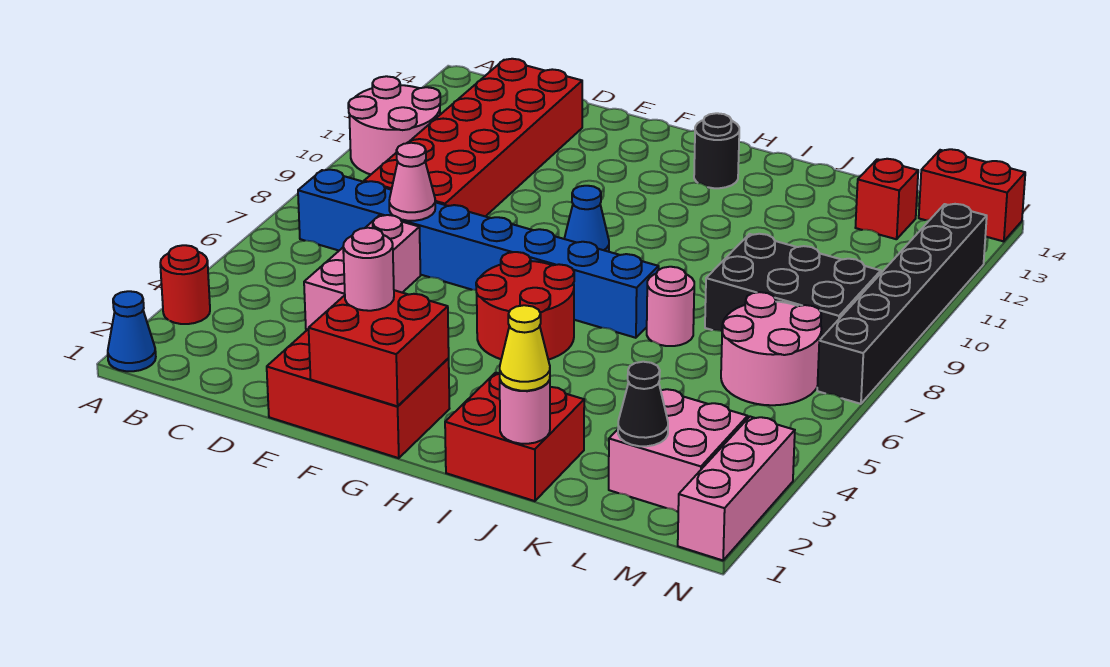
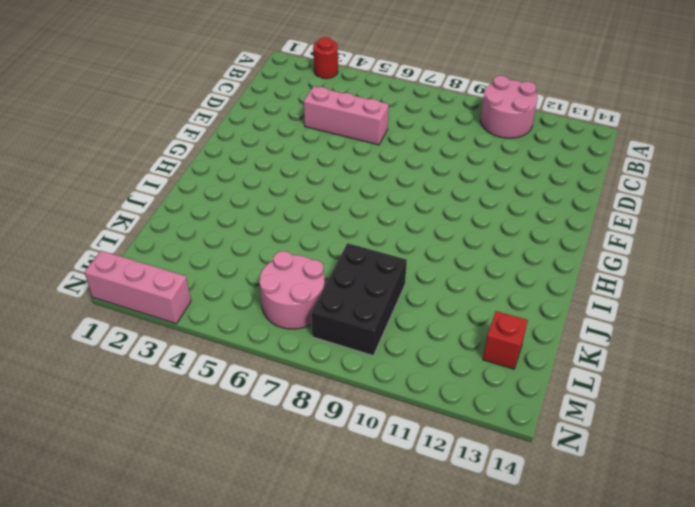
none -> blue cone A1 level 1
none -> blue brick B7:I7 level 1
none -> red brick C8:D13 level 1

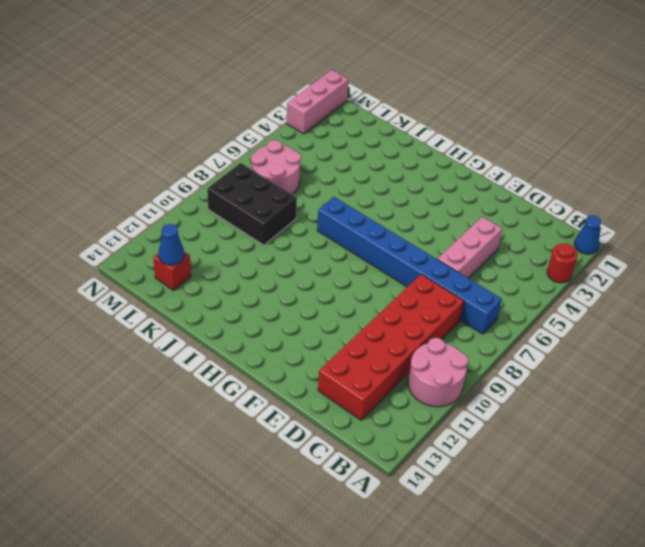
blue cone L13 level 2 -> blue cone G9 level 1
none -> red brick E1:G2 level 1
none -> red round brick G5:H6 level 1
none -> black round brick H13 level 1

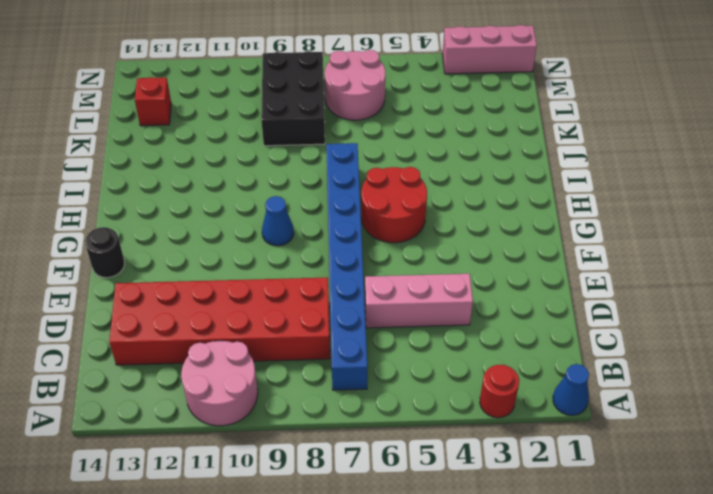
black round brick F14 level 1 -> black round brick H13 level 1
none -> red brick E1:G2 level 1
none -> red brick I1:J2 level 1
none -> pink round brick J7 level 1

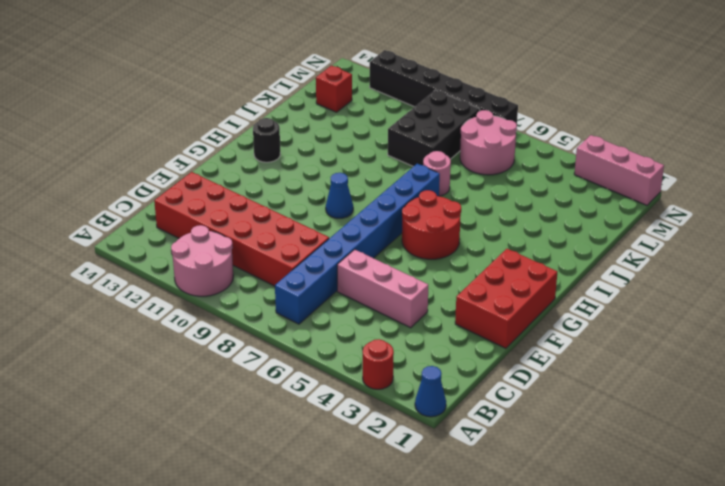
none -> red brick I1:J2 level 1
none -> pink brick L2:M3 level 1
none -> red brick M14:N14 level 1

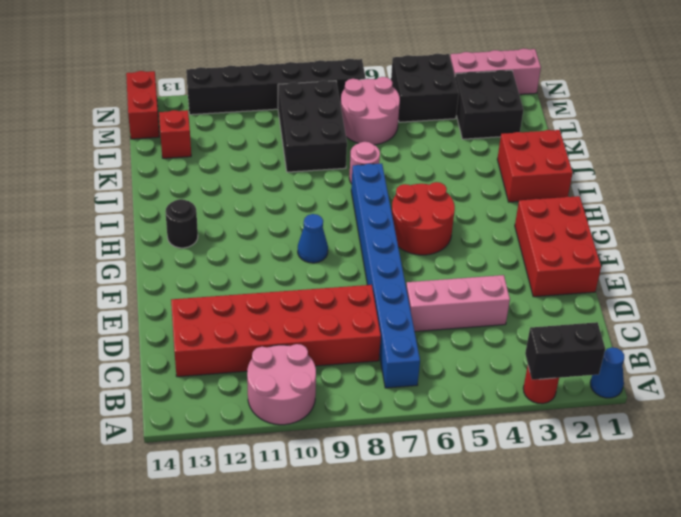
black brick A2:A3 level 2 -> none
black brick L2:M3 level 1 -> pink brick L2:M3 level 1
black brick M4:N5 level 1 -> none
none -> pink cone D7 level 2
none -> red brick F1:G2 level 2
none -> pink round brick J1 level 2

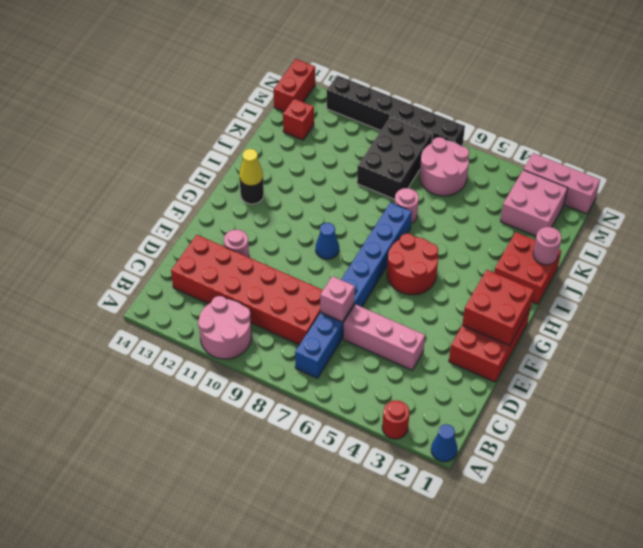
pink brick D7 level 2 -> pink cone D7 level 2
pink round brick E12 level 1 -> pink round brick F2 level 3
yellow cone H13 level 2 -> yellow cone J1 level 3
none -> black cone L2 level 2

